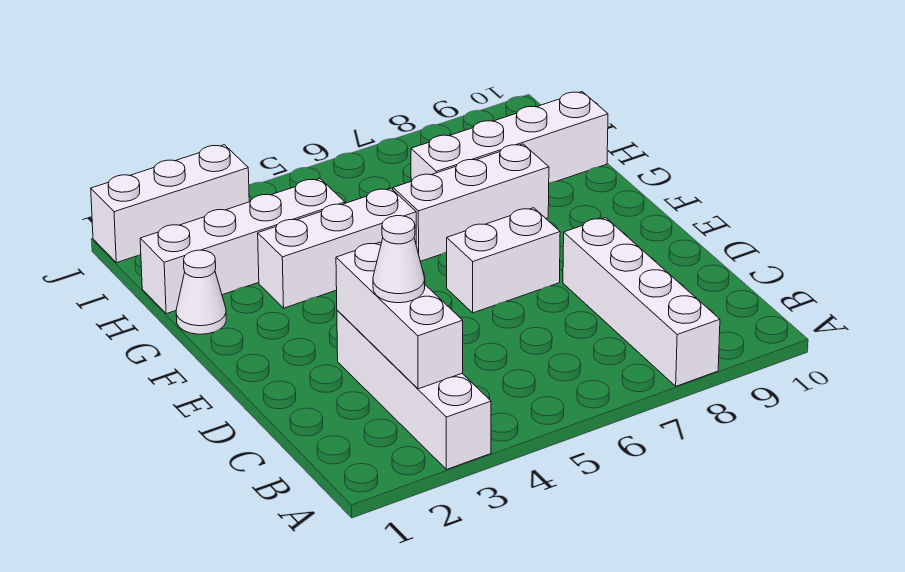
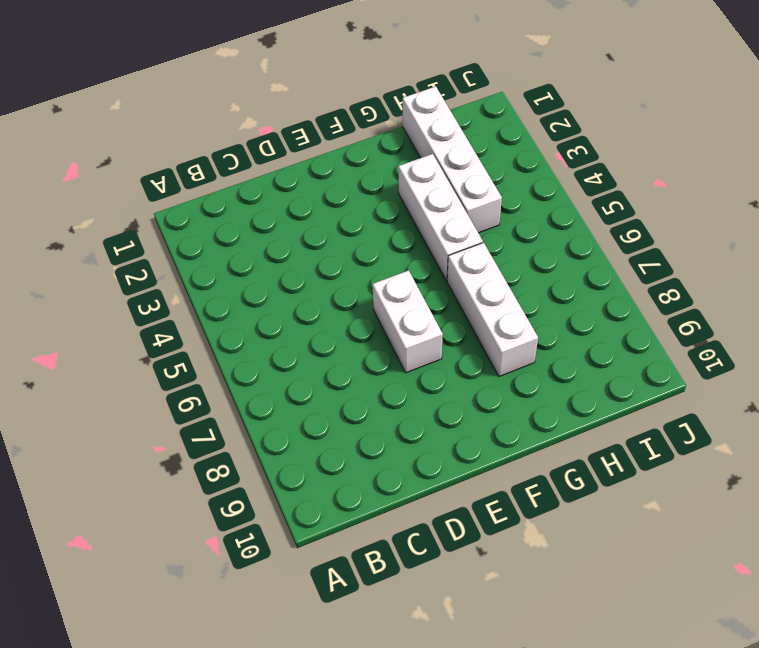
none -> white brick A3:D3 level 1
none -> white brick A8:D8 level 1

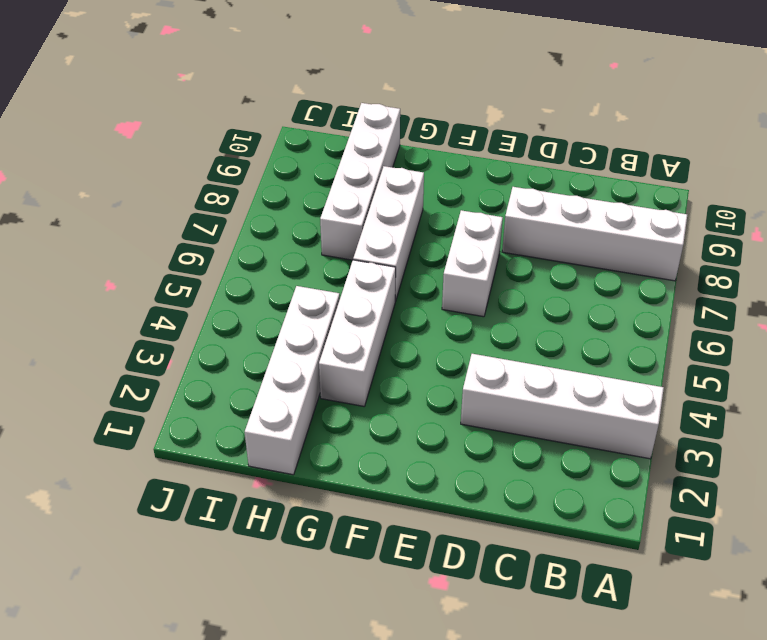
none -> white cone G1 level 1
none -> white brick J1:J3 level 1

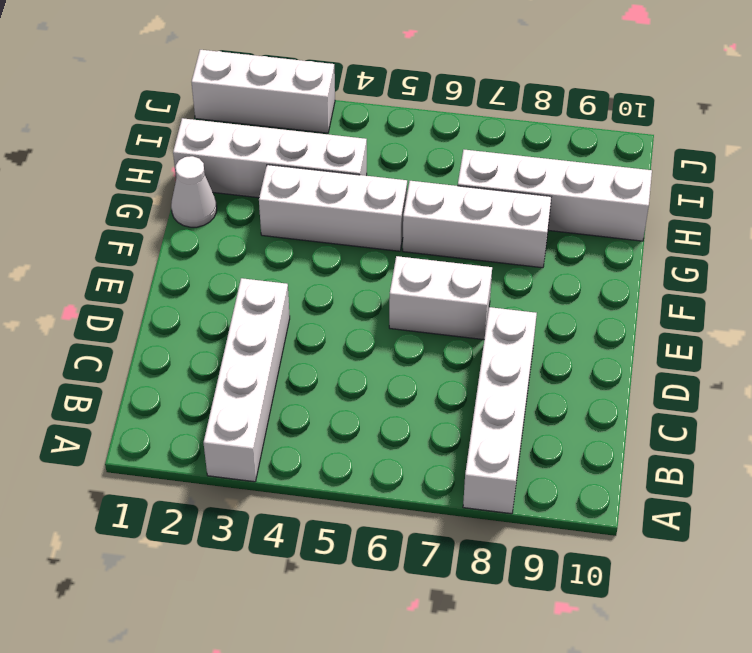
none -> white brick B3:D3 level 2
none -> white cone C3 level 3

